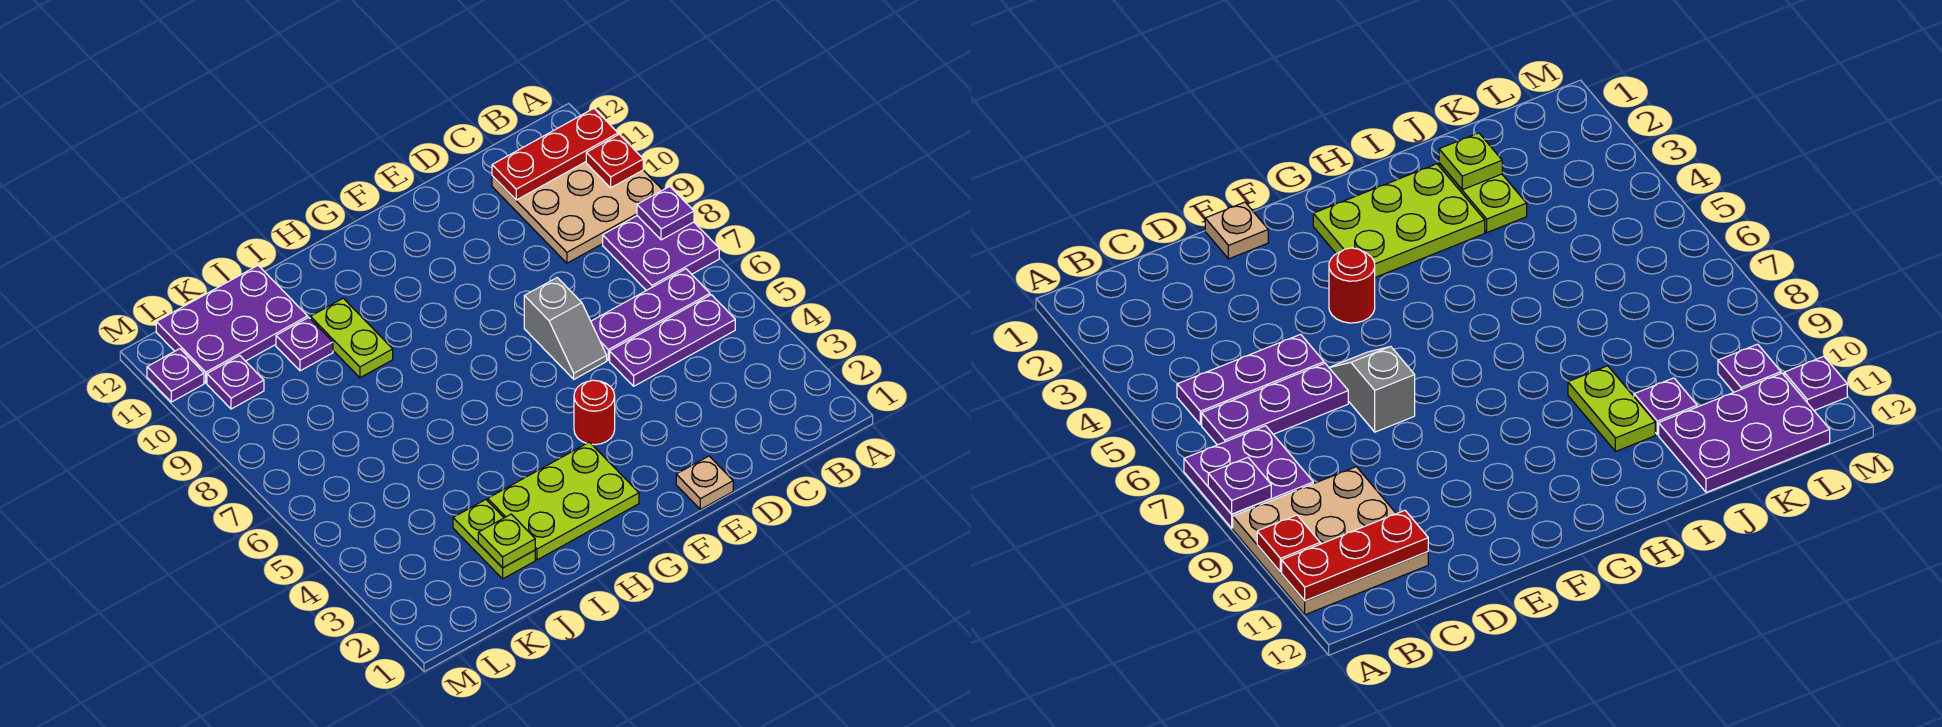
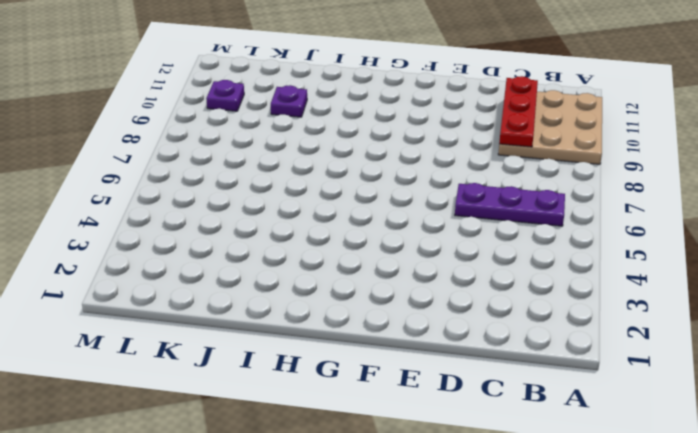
red plate C9:C11 level 2 -> red plate A11:C11 level 2
none -> purple plate A7:B8 level 1
none -> purple plate B5:D5 level 1
none -> tan plate E1 level 1

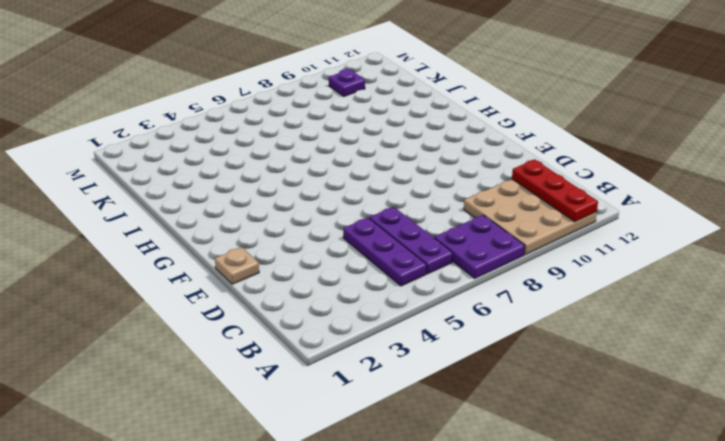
none -> grey slope E6:E7 level 1 top 7
none -> red round brick F4 level 1
none -> lime plate G2:I3 level 1

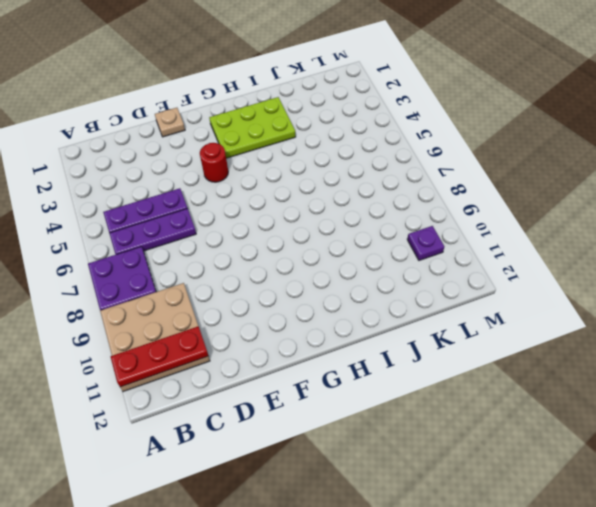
none -> grey slope E6:E7 level 1 top 7
none -> lime plate I9:I10 level 1
none -> lime plate J2:J3 level 1

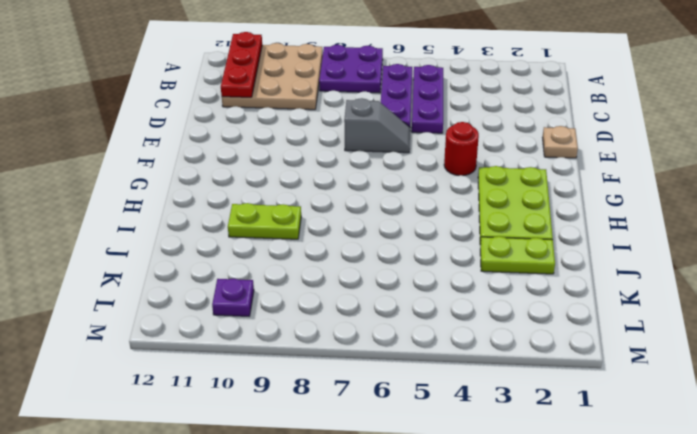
none -> purple plate J10 level 1
none -> purple plate J11:L12 level 1
none -> purple plate M11 level 1

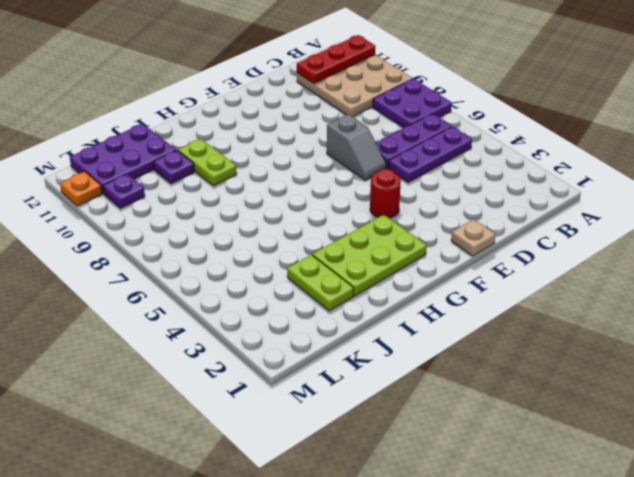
orange plate M11 level 1 -> purple plate M11 level 1
none -> purple plate A8 level 2
none -> red plate A10 level 2
none -> lime plate J2 level 2

